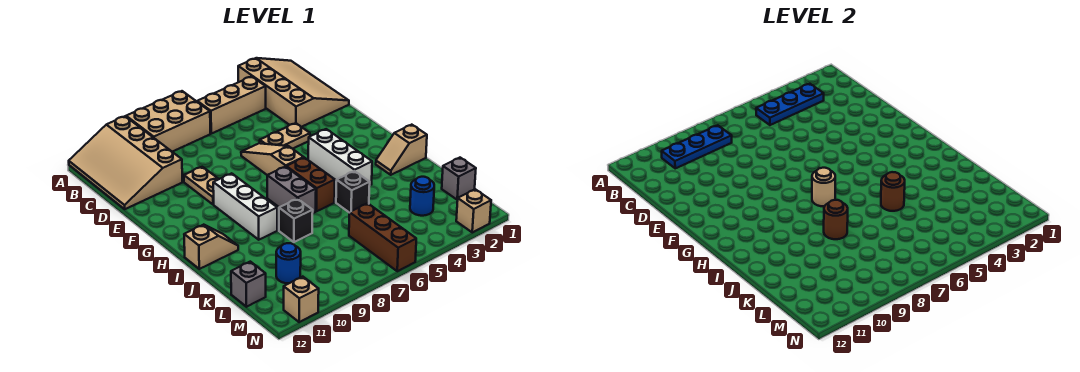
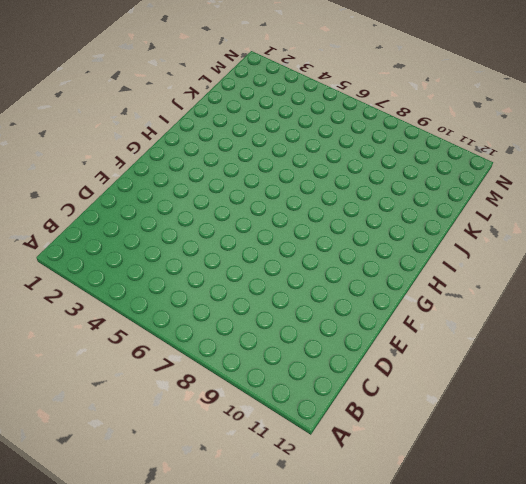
none -> tan slope A1:D3 level 1 top 3
none -> tan brick A7:B9 level 1
none -> tan slope A10:D12 level 1 top 10

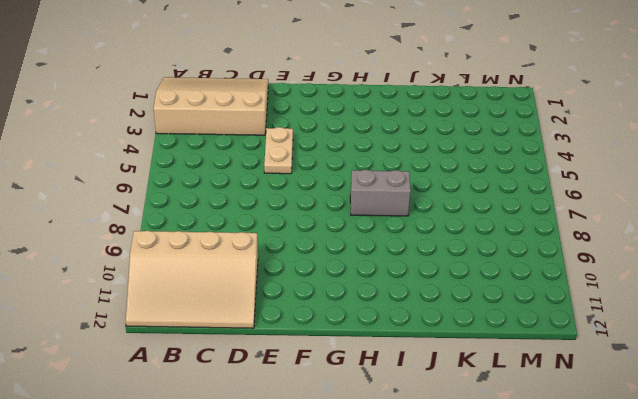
none -> tan brick A7:B9 level 1
none -> tan brick B4:B6 level 1
none -> tan slope E6:G6 level 1 top G

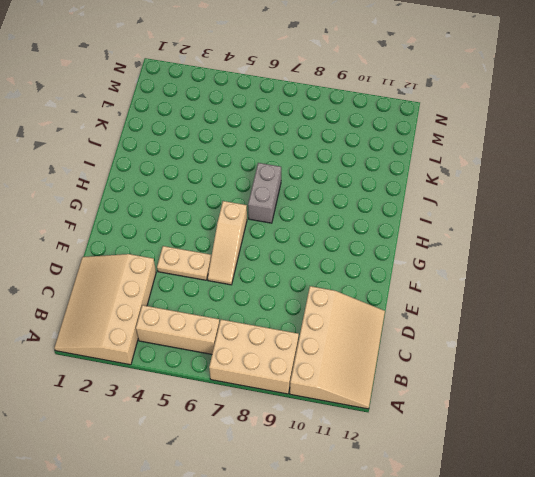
none -> tan plate E9:F9 level 1
none -> white brick G4:I4 level 1
none -> white brick G9:I9 level 1

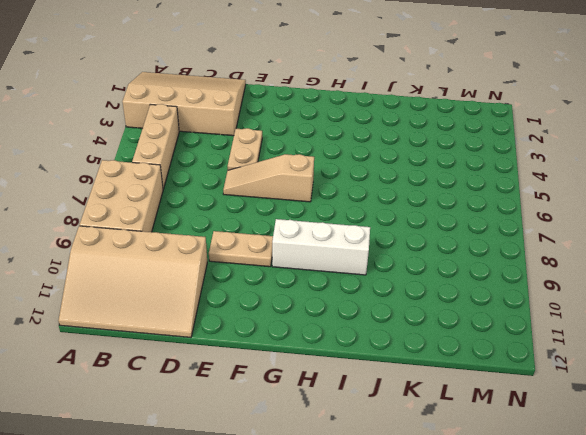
none -> white brick G4:I4 level 1
none -> brown brick H6:I6 level 1
none -> grey brick H7:I7 level 1

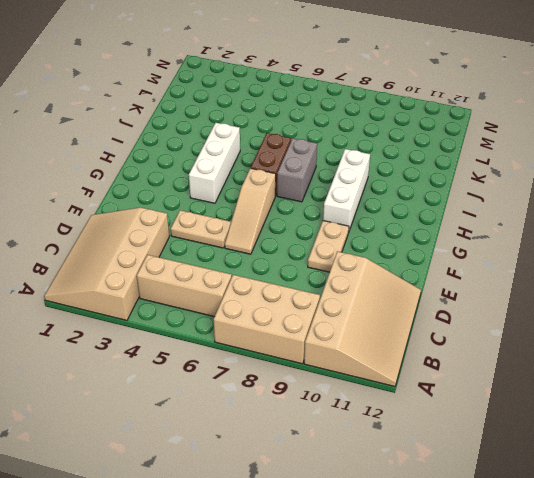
none -> tan slope I1:I2 level 1 top 1
none -> tan slope I11:I12 level 1 top 12
none -> black brick J5 level 1

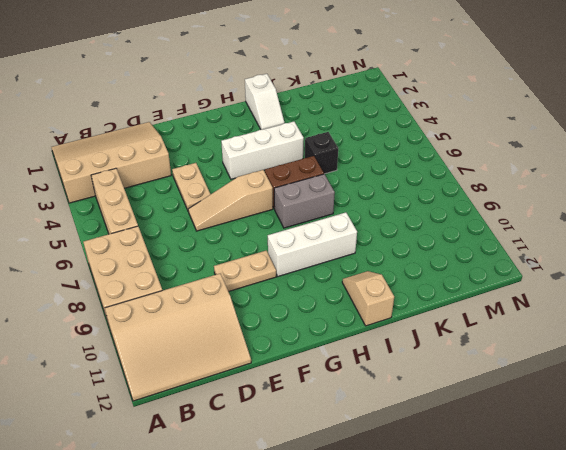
white slope I1:I2 level 1 top 1 -> tan slope I1:I2 level 1 top 1
none -> black brick J8 level 1
none -> grey brick L1 level 1
none -> blue round brick L3 level 1

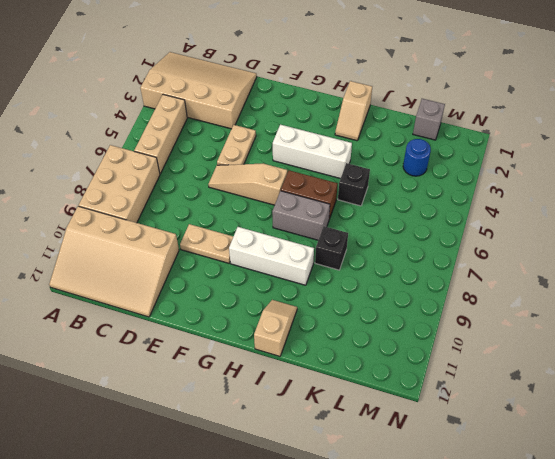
none -> brown brick L6:N6 level 1
none -> blue round brick L10 level 1
none -> grey brick L12 level 1

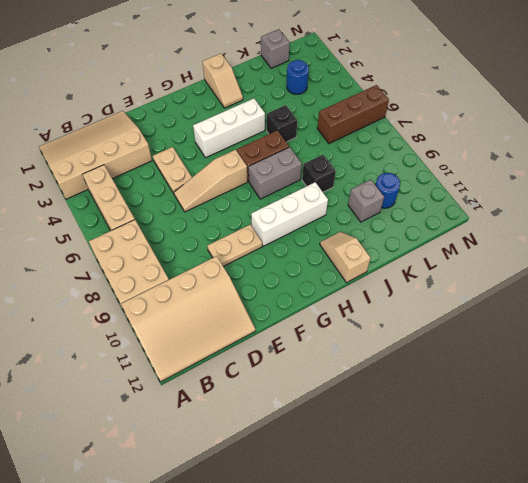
grey brick K10 level 1 -> grey brick L12 level 1
none -> tan brick N2 level 1
none -> tan brick N11 level 1
none -> blue plate B3:B5 level 2

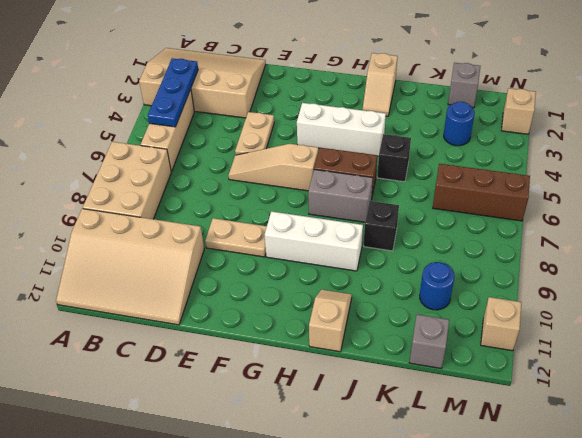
none -> blue plate B8:B10 level 2
none -> tan round brick H7 level 2
none -> brown round brick J5 level 2

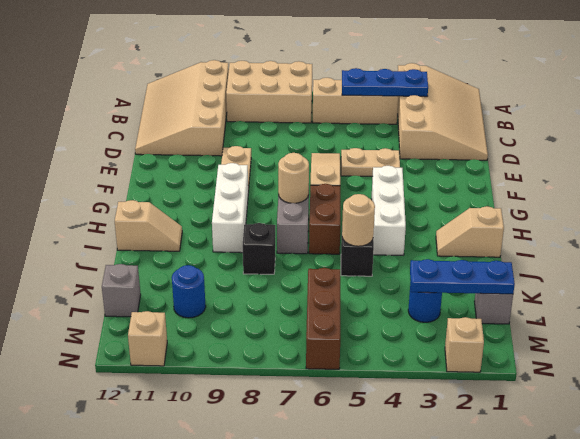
tan round brick J5 level 2 -> brown round brick J5 level 2
blue plate L1:L3 level 2 -> blue plate B8:B10 level 2
none -> brown round brick J8 level 2

